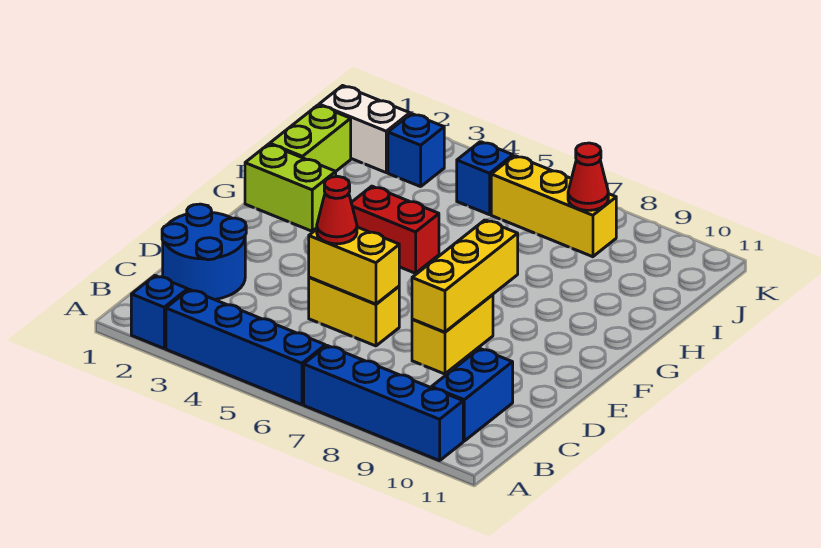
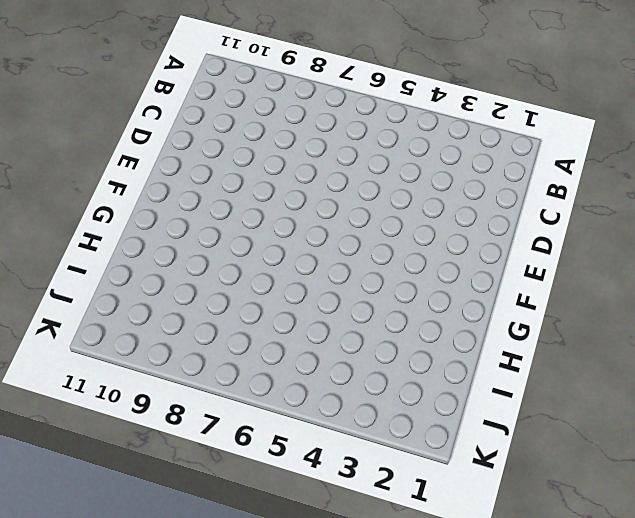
none -> blue brick A2 level 1
none -> blue brick A3:A6 level 1
none -> blue brick A7:A10 level 1

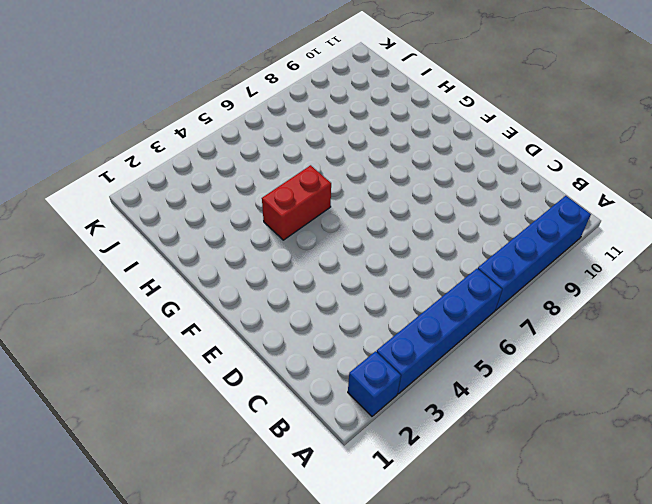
none -> blue brick B10:C10 level 1
none -> blue round brick C1:D2 level 1
none -> yellow brick D5:D6 level 1

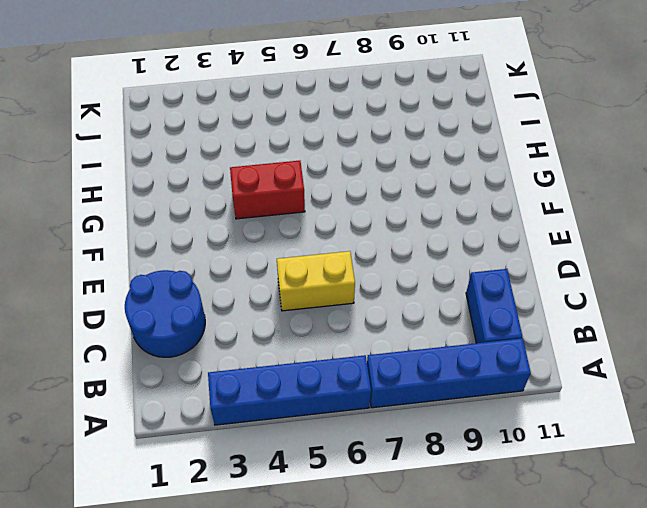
none -> blue brick A2 level 1
none -> yellow brick D8:E8 level 1
none -> lime brick G1:G2 level 1

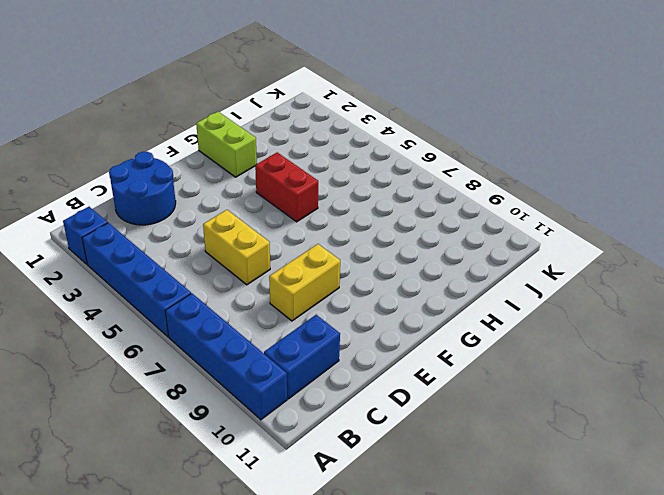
none -> lime brick H1:I1 level 1
none -> white brick J1:J2 level 1
none -> blue brick J3 level 1

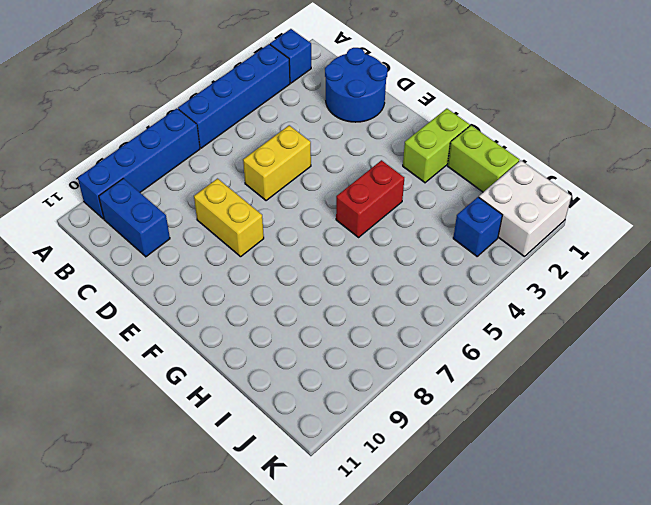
white brick J1:K2 level 1 -> white brick J1:J2 level 1
none -> blue brick J5 level 1
none -> yellow brick J6:J8 level 1
none -> yellow brick D5:D6 level 2

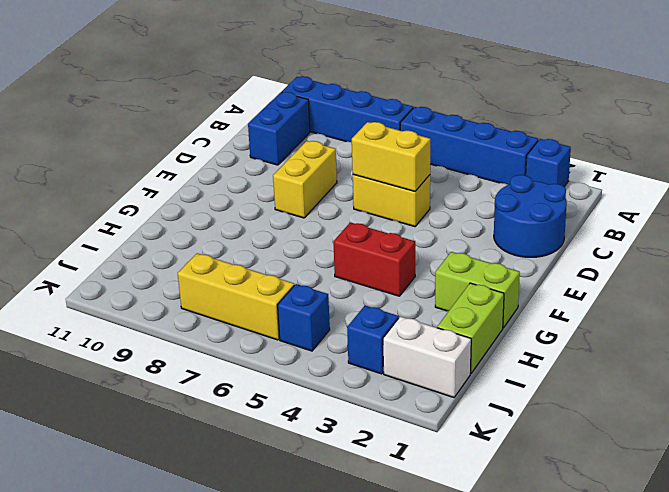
none -> yellow brick D8:F8 level 2
none -> red cone J8 level 2
none -> red cone D5 level 3

